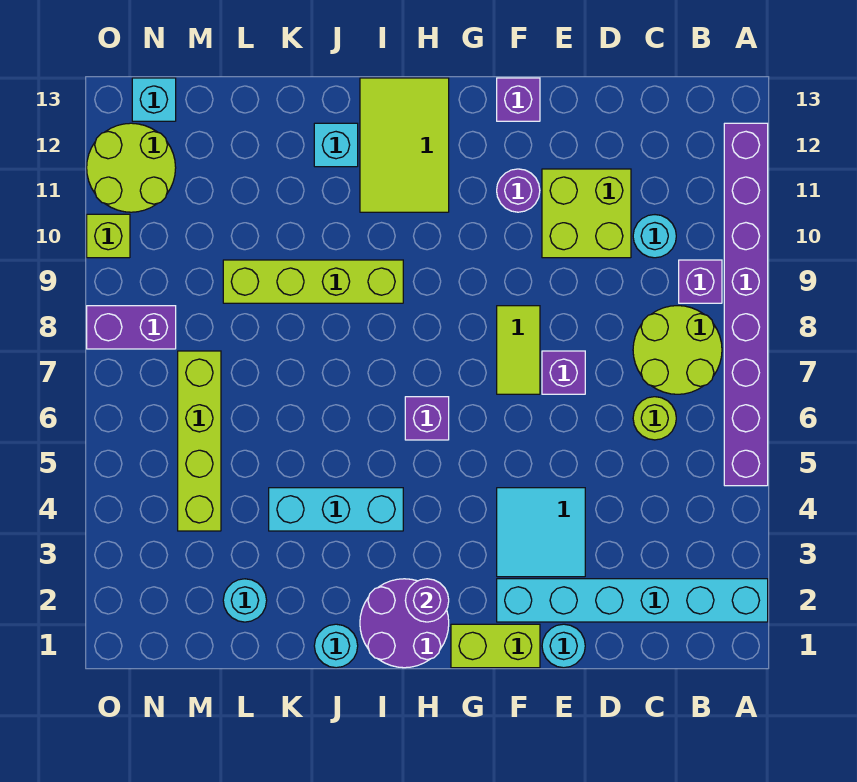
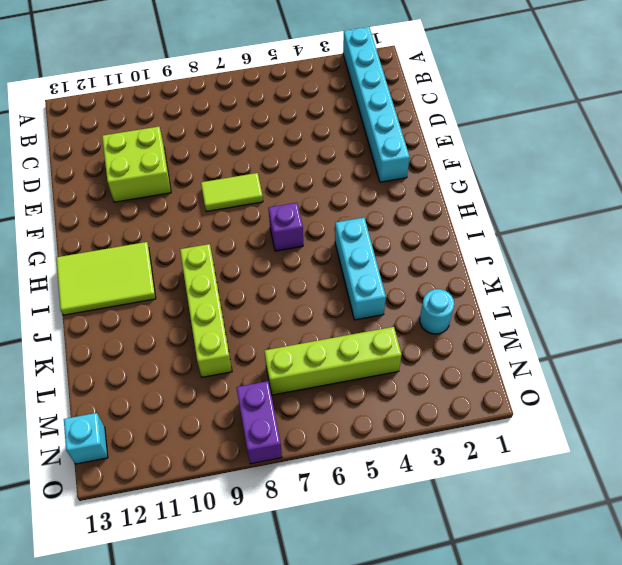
none -> purple brick A5:A12 level 1
none -> lime round brick B7:C8 level 1
none -> purple brick B9 level 1

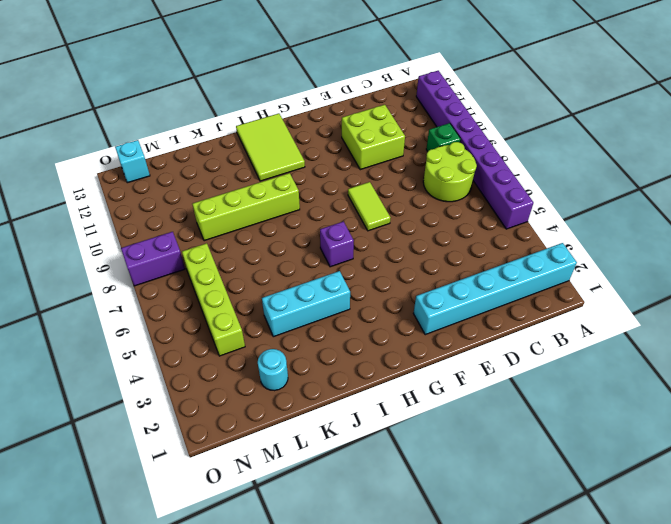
green brick B9 level 1 -> purple brick B9 level 1
none -> lime round brick C6 level 1
none -> cyan round brick C10 level 1
none -> cyan round brick E1 level 1

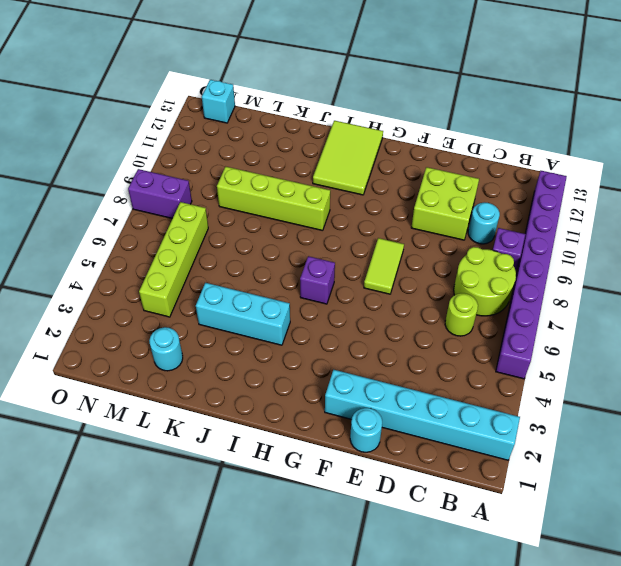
none -> cyan tile E3:F4 level 1
none -> purple brick E7 level 1
none -> lime brick F1:G1 level 1

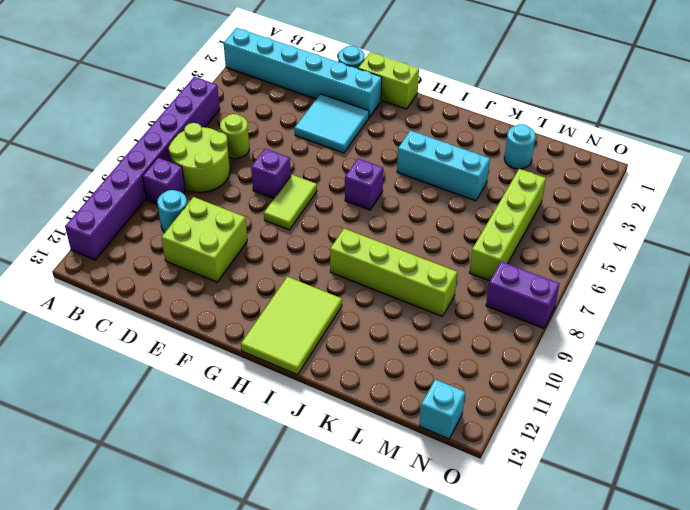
none -> purple round brick F11 level 1
none -> purple brick F13 level 1
none -> purple round brick H1:I2 level 1

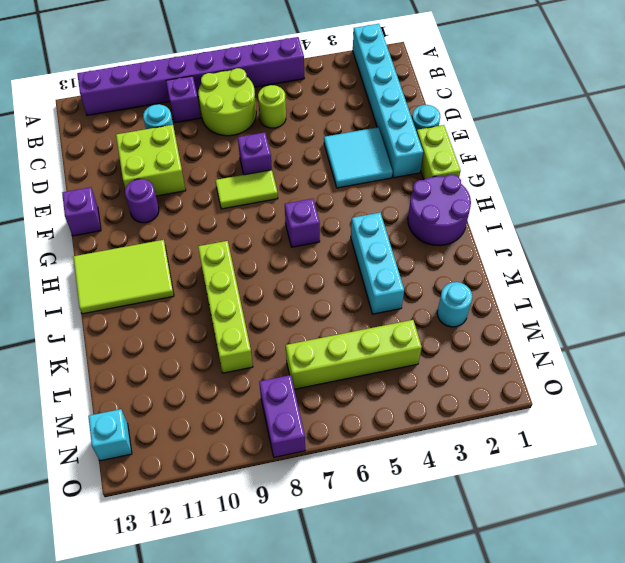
none -> cyan round brick J1 level 1
none -> cyan brick J12 level 1
none -> lime round brick N11:O12 level 1

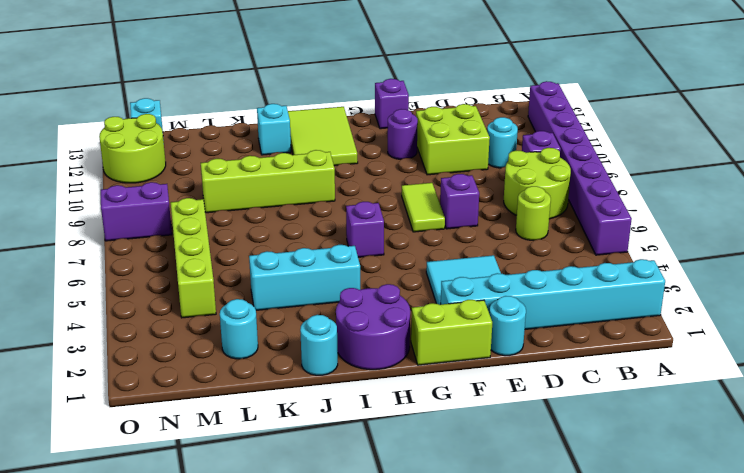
none -> lime brick O10 level 1
none -> purple round brick H2 level 2

